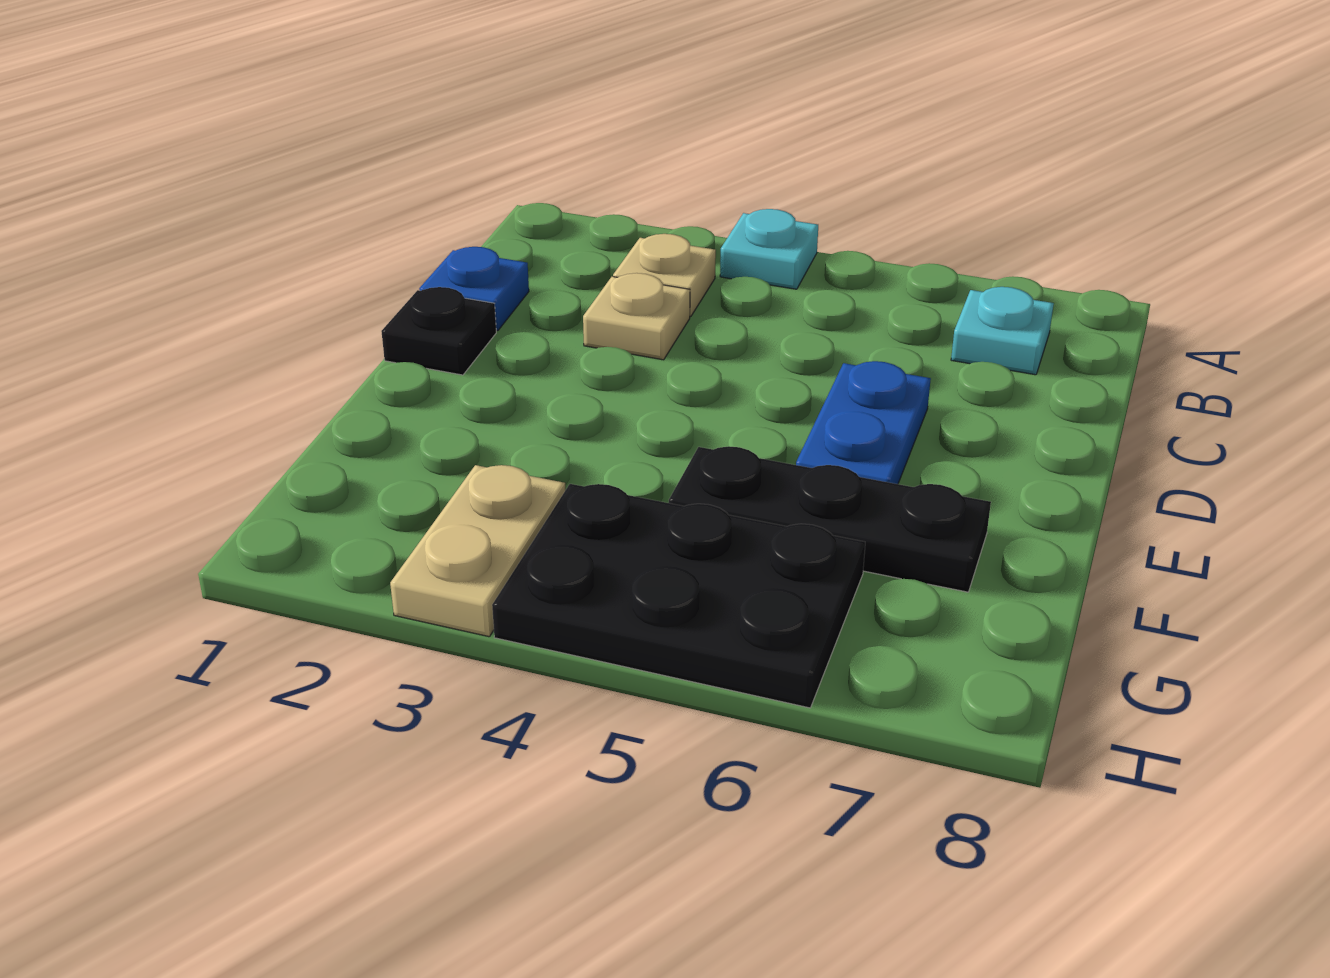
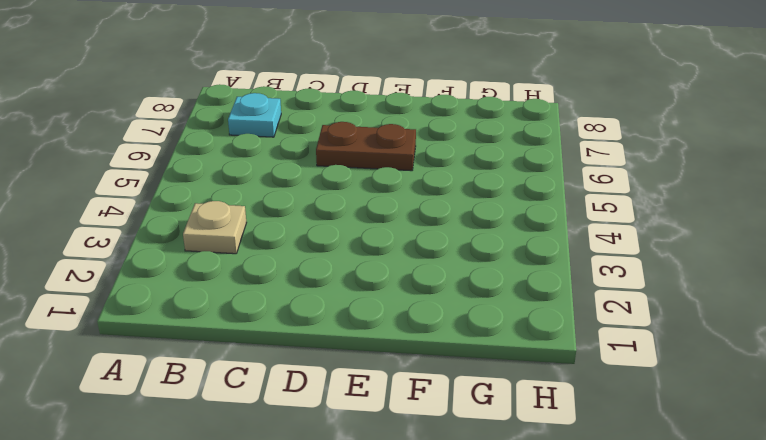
brown plate D6:E6 level 1 -> blue plate D6:E6 level 1
none -> cyan plate A4 level 1
none -> blue plate C1 level 1

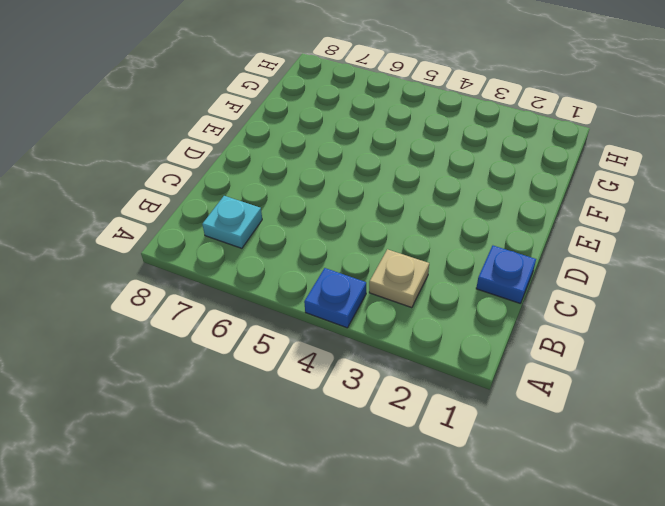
blue plate A4 level 1 -> cyan plate A4 level 1
none -> tan plate C3 level 1
none -> black plate D1 level 1

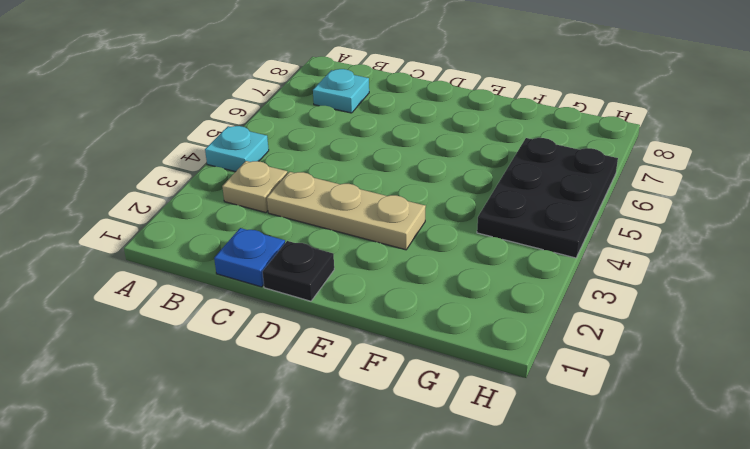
tan plate C3:E3 level 1 -> tan plate C3 level 1
none -> blue plate D6:E6 level 1
none -> black plate F5:F7 level 1

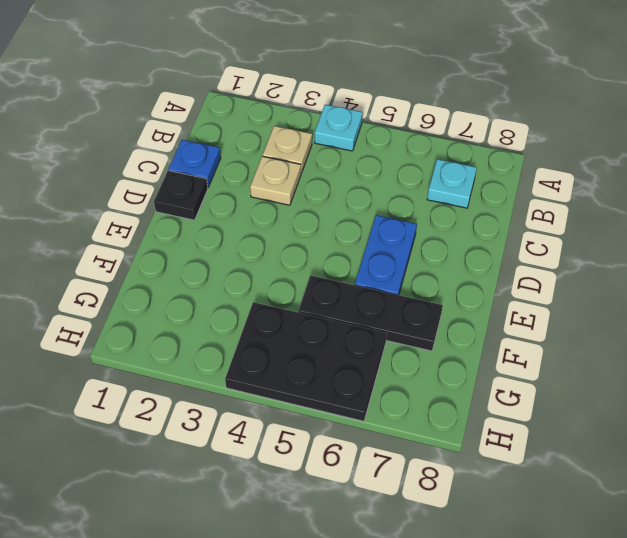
none -> tan plate G3:H3 level 1

